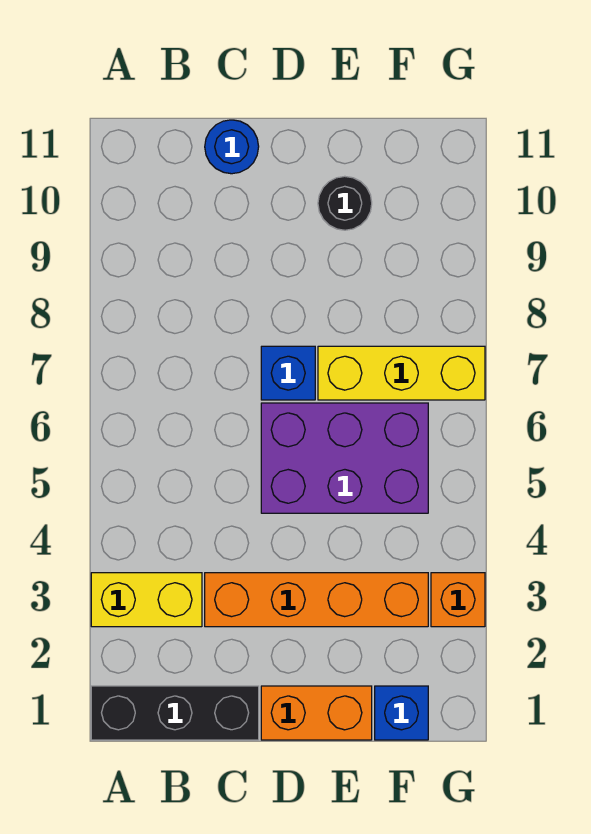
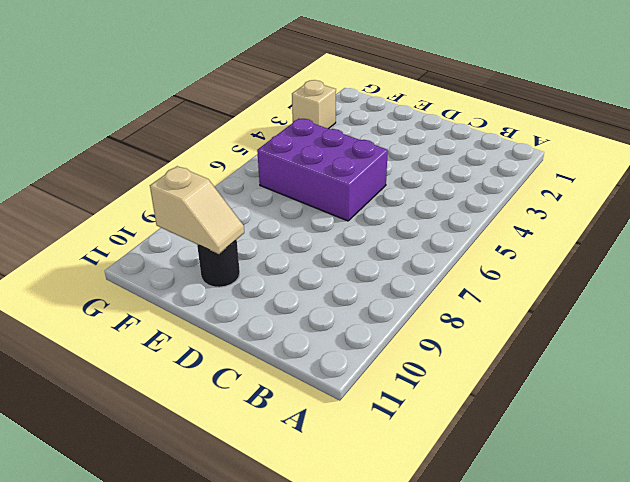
tan slope E10:F10 level 2 top F -> none
tan brick G3 level 1 -> orange brick G3 level 1
none -> black brick A1:C1 level 1
none -> yellow brick A3:B3 level 1

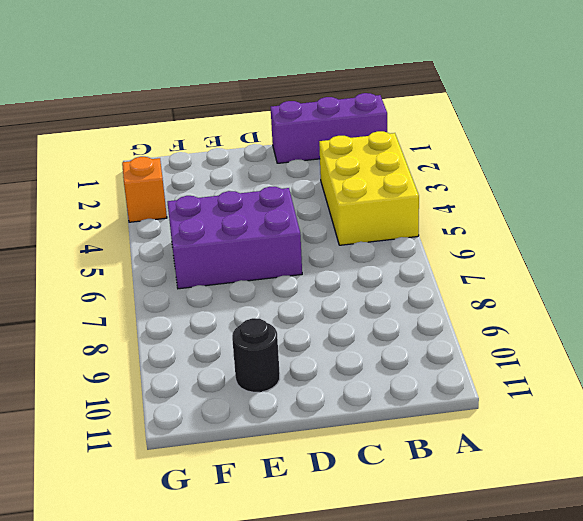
purple brick A1:C1 level 1 -> black brick A1:C1 level 1
yellow brick A3:B5 level 1 -> yellow brick A3:B3 level 1
none -> orange brick C3:F3 level 1
none -> blue round brick C11 level 1

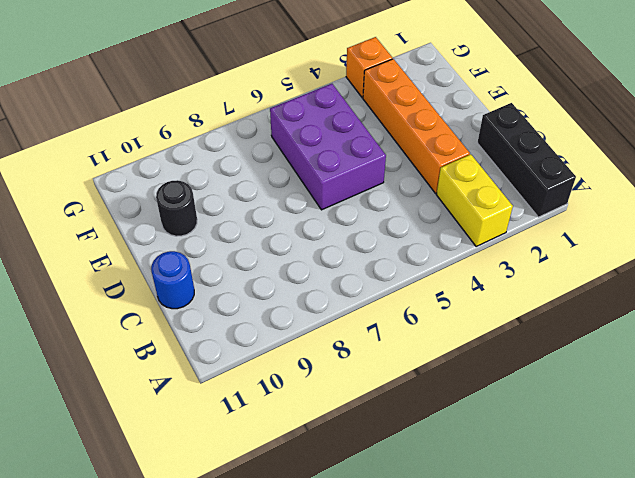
none -> orange brick D1:E1 level 1
none -> blue brick D7 level 1

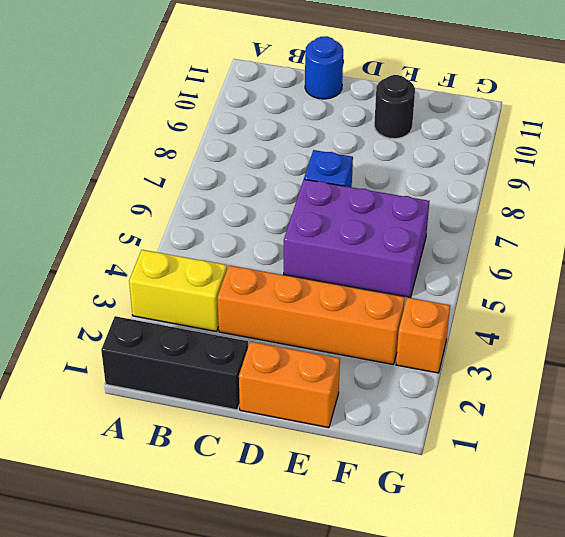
none -> yellow brick E7:G7 level 1
none -> blue brick F1 level 1

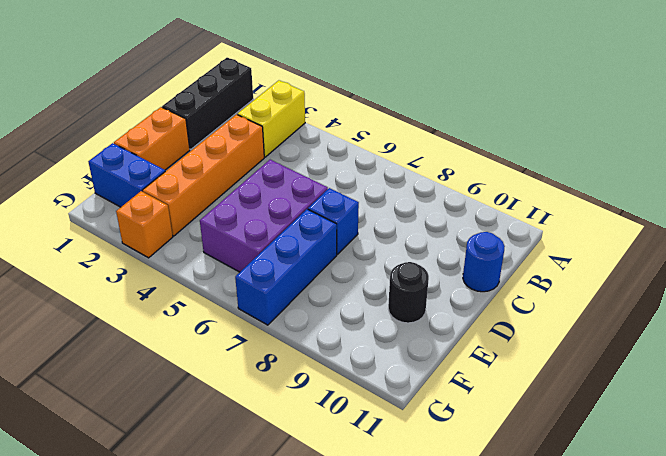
blue brick E7:G7 level 1 -> yellow brick E7:G7 level 1
blue brick F1:F2 level 1 -> blue brick F1 level 1

